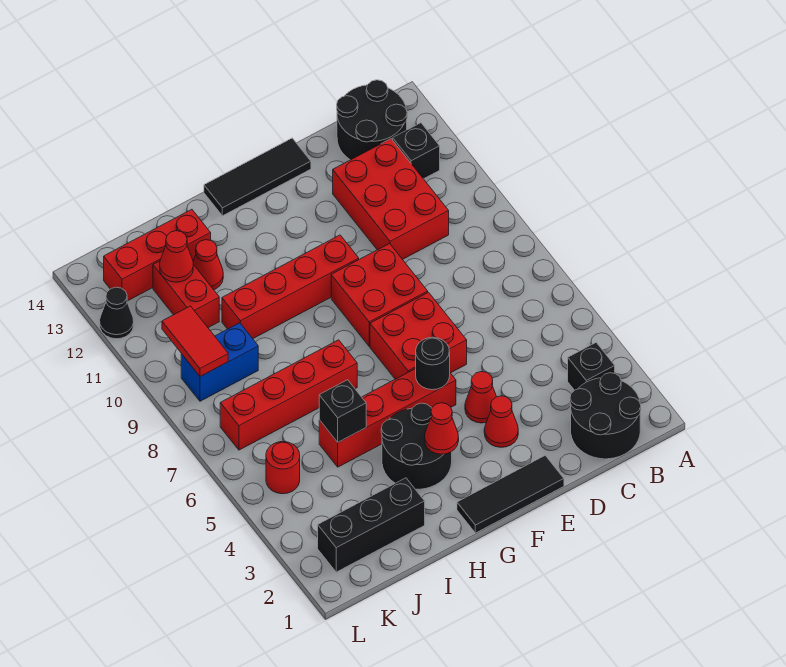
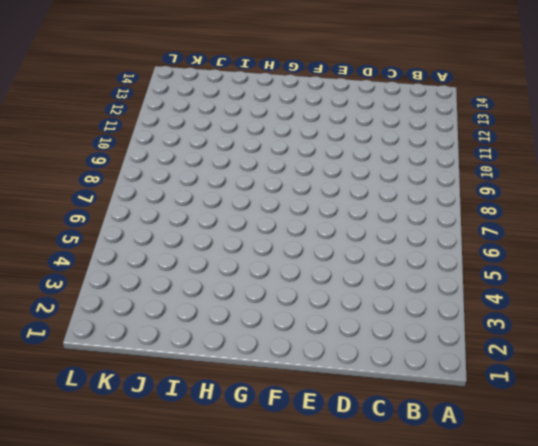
none -> black round brick B1:C2 level 1
none -> black brick B3 level 1
none -> black brick B12 level 1

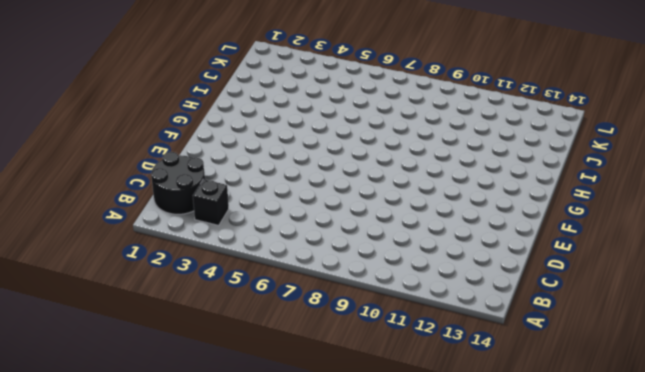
none -> black brick B12 level 1
none -> black round brick B13:C14 level 1
none -> red brick C10:D12 level 1

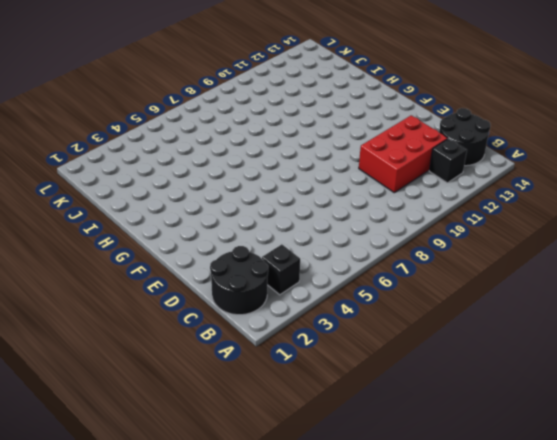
none -> black tile E1:G1 level 1
none -> red cone E3 level 1
none -> red cone E4 level 1

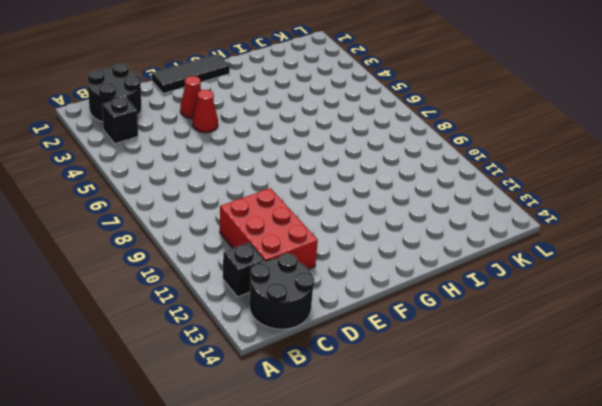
none -> red brick E6:F7 level 1
none -> red brick E8:F9 level 1
none -> black tile E14:G14 level 1

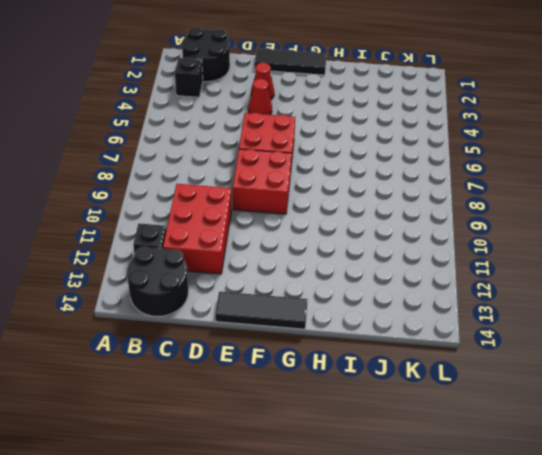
none -> red brick F5:I5 level 1
none -> red brick F10:I10 level 1
none -> black round brick G3:H4 level 1

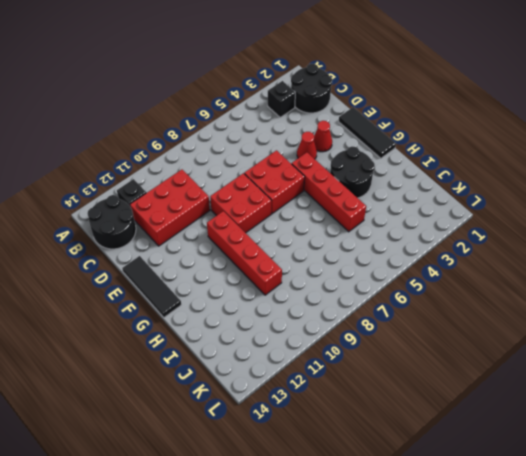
none -> red brick H7:K7 level 1
none -> black brick I2:K2 level 1
none -> red cone I12 level 1

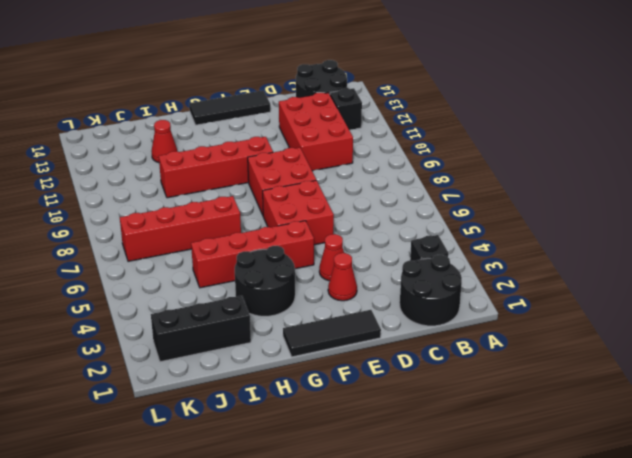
none -> red brick I13:K13 level 1
none -> blue brick J9:K9 level 1
none -> red brick J11:J12 level 1

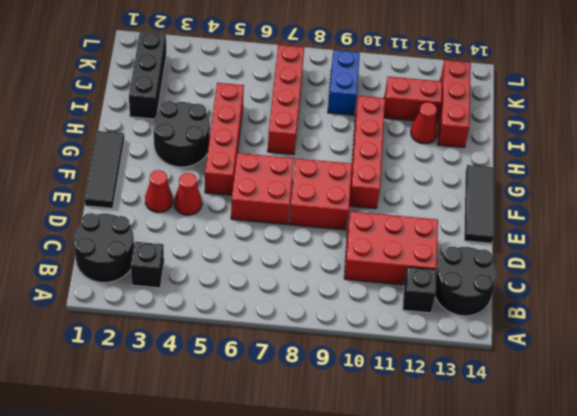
none -> red round brick K5 level 1
none -> black cone L12 level 1
none -> black round brick F5 level 2

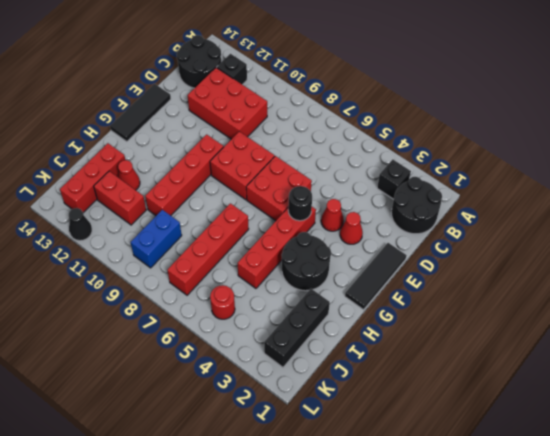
none -> red cone G3 level 2
none -> black brick I5 level 2
none -> red cone J12 level 2

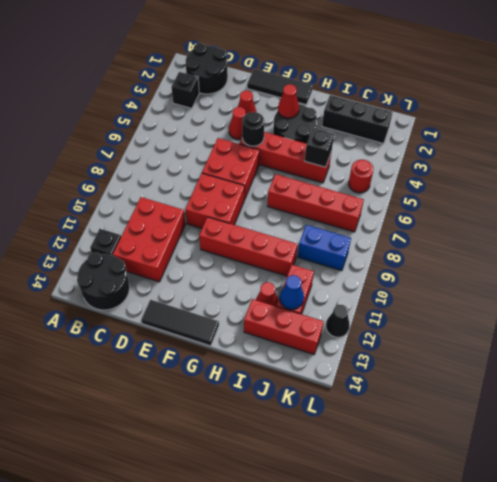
blue cone J12 level 2 -> red cone J12 level 2
none -> red tile K9:K10 level 2

